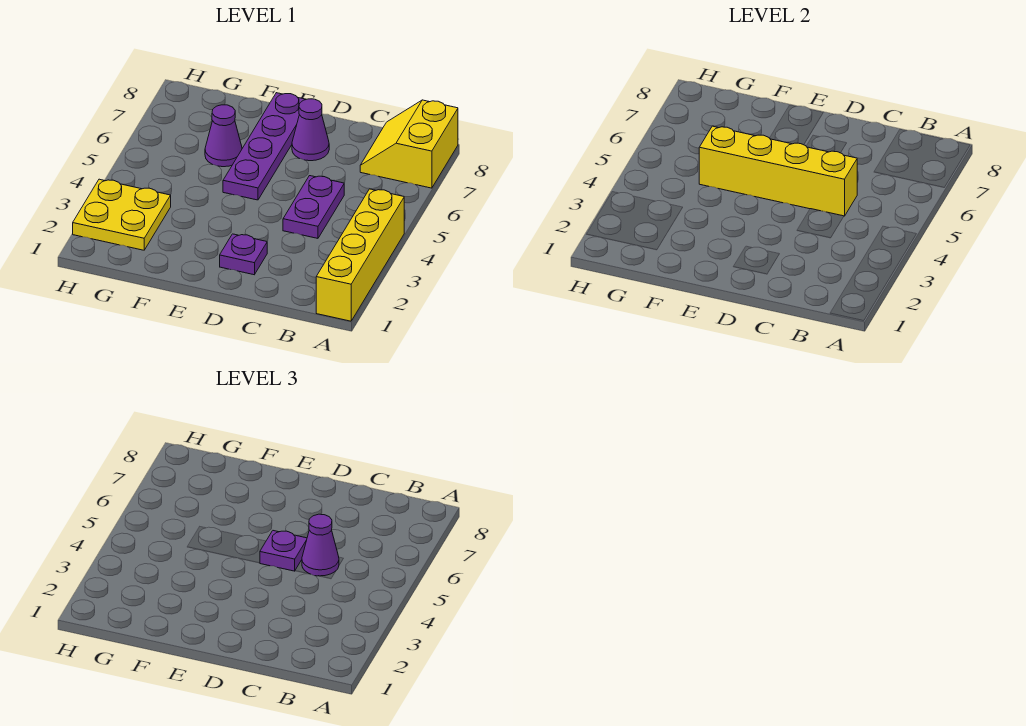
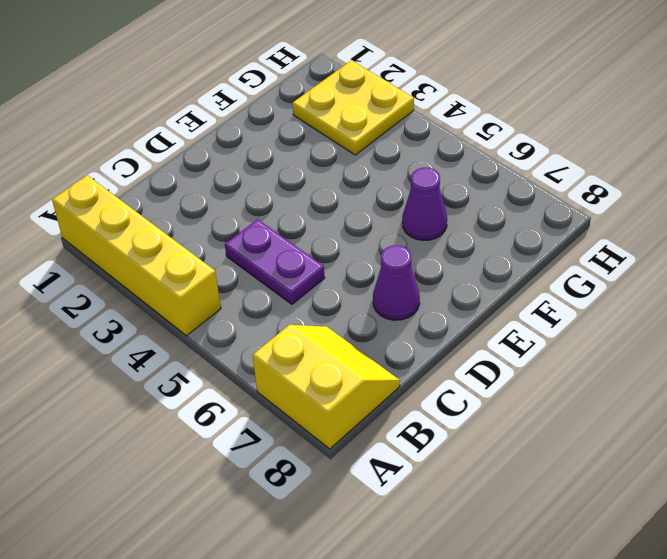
none -> purple plate D2 level 1
none -> purple plate E5:E8 level 1

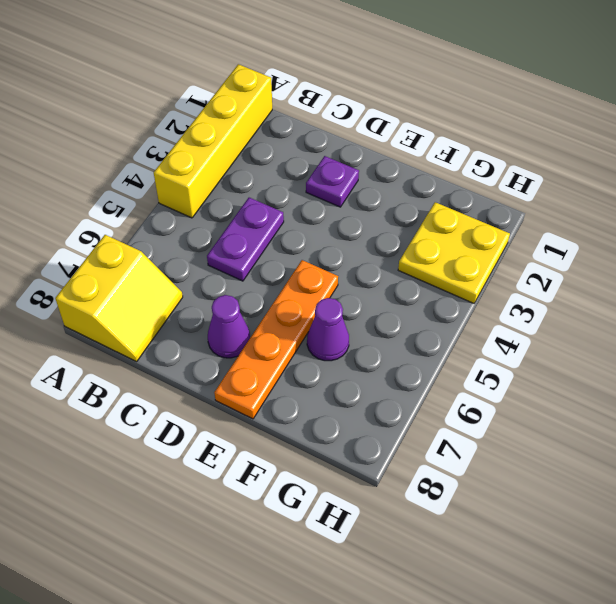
orange plate E5:E8 level 1 -> purple plate E5:E8 level 1
none -> yellow brick C5:F5 level 2
none -> purple cone C5 level 3

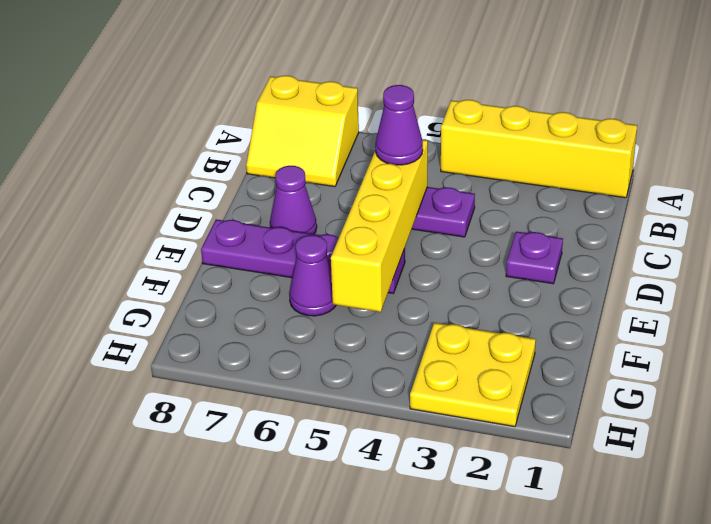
none -> purple plate D5 level 3

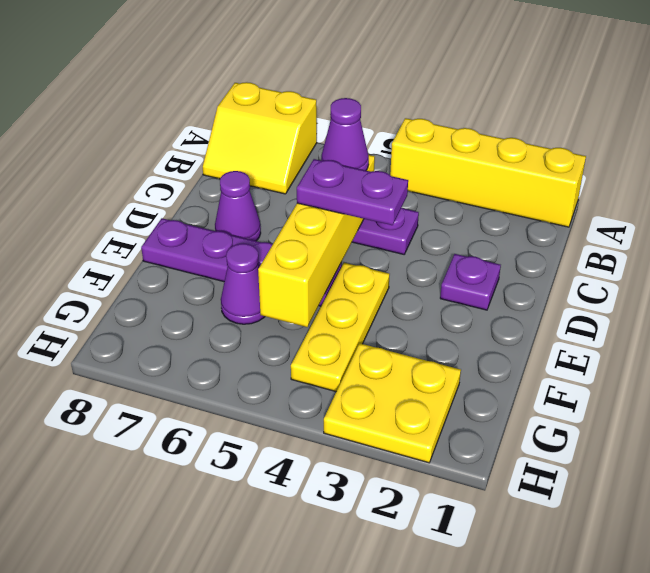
purple plate D4:D5 level 3 -> purple plate D5 level 3
yellow plate E4:G4 level 1 -> none

